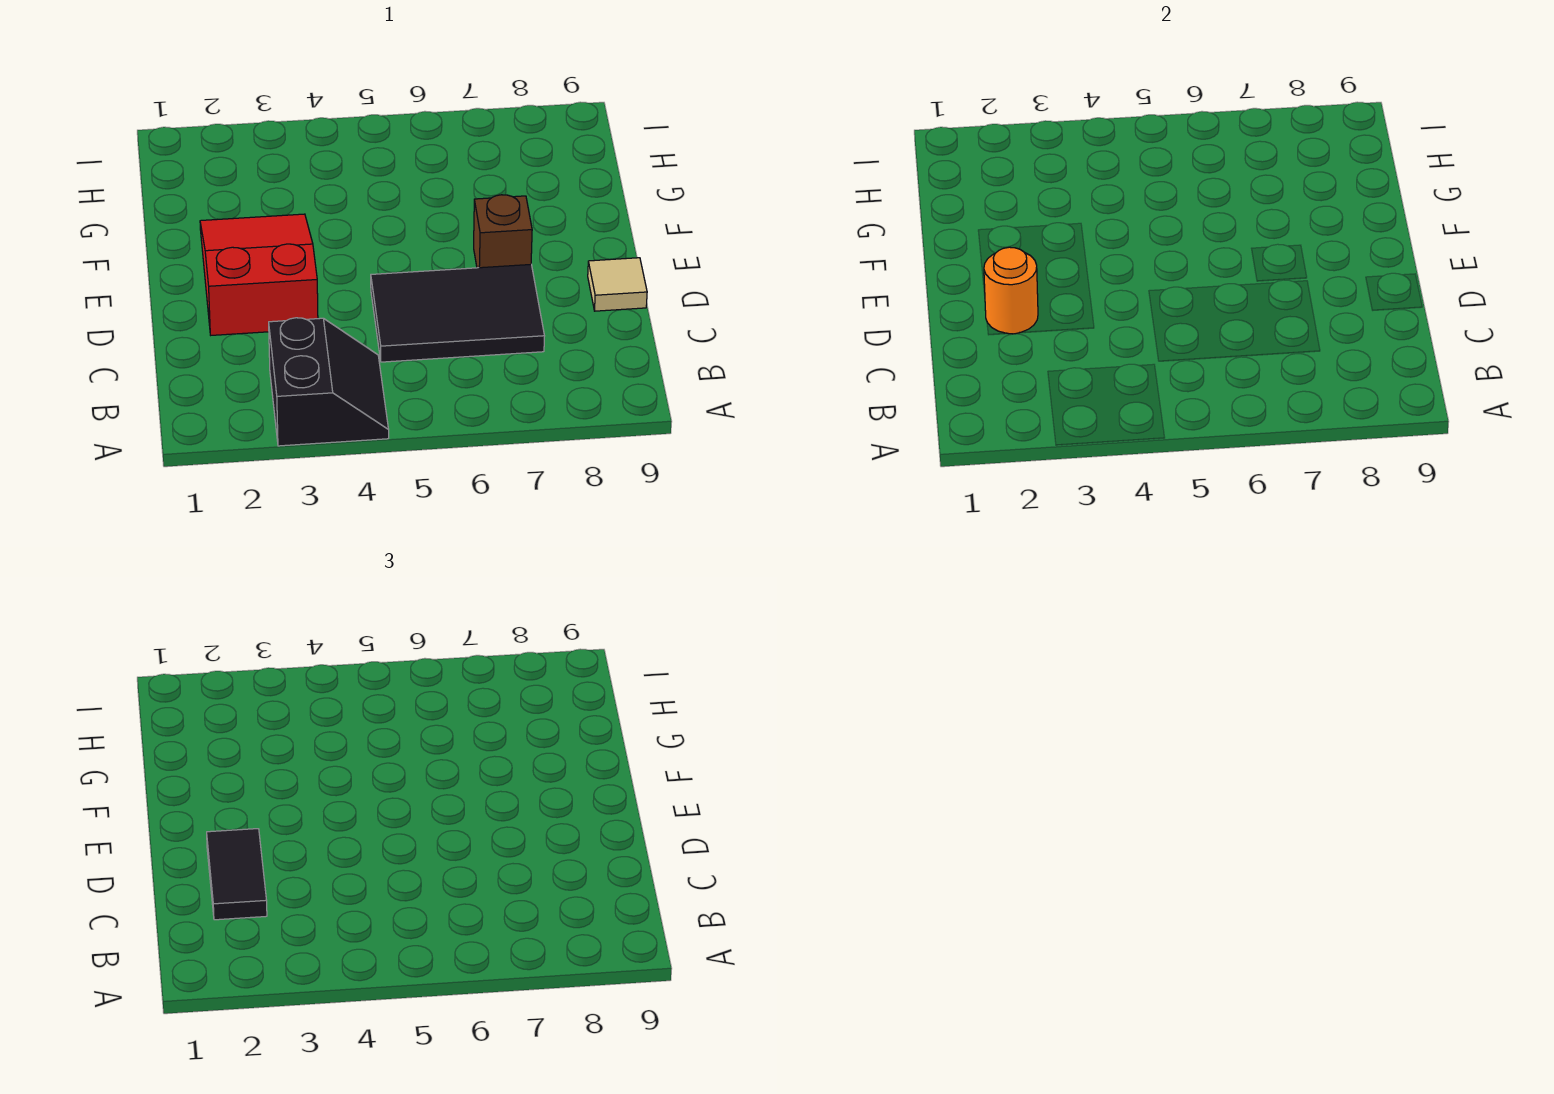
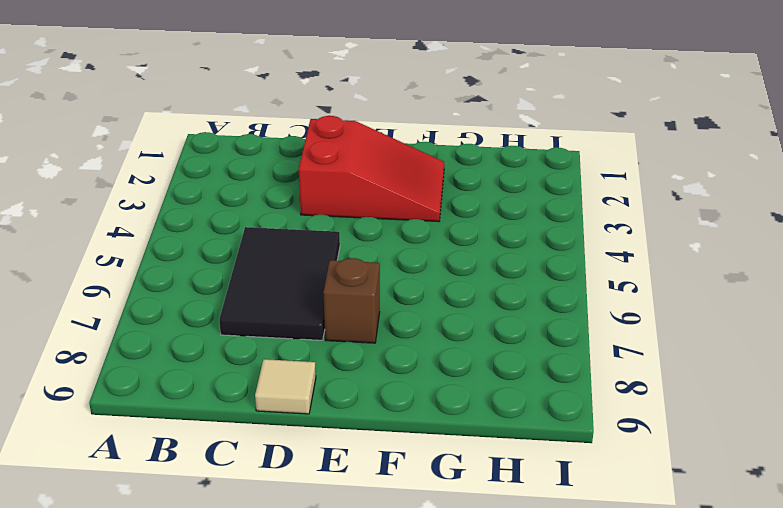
none -> black slope A3:B4 level 1 top 3
none -> orange round brick D2 level 2

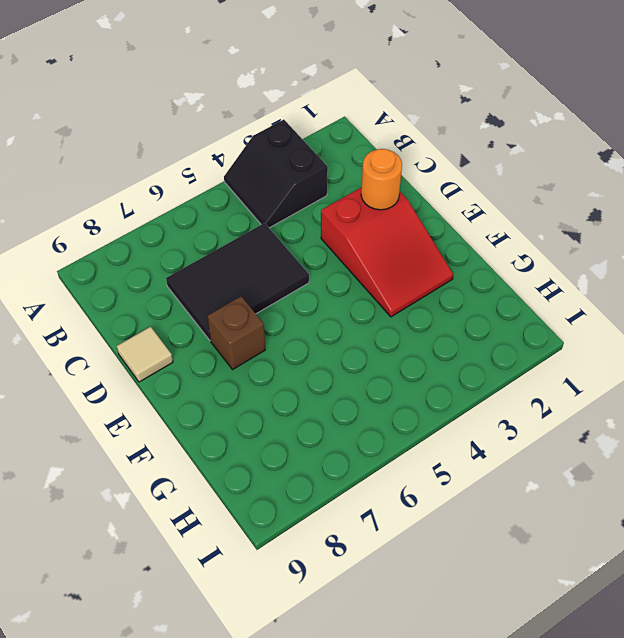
none -> black tile C2:D2 level 3

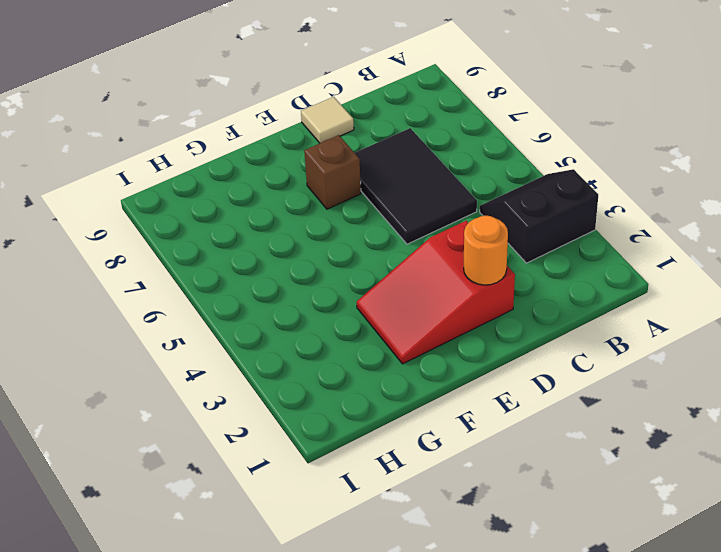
none -> black tile C2:D2 level 3

